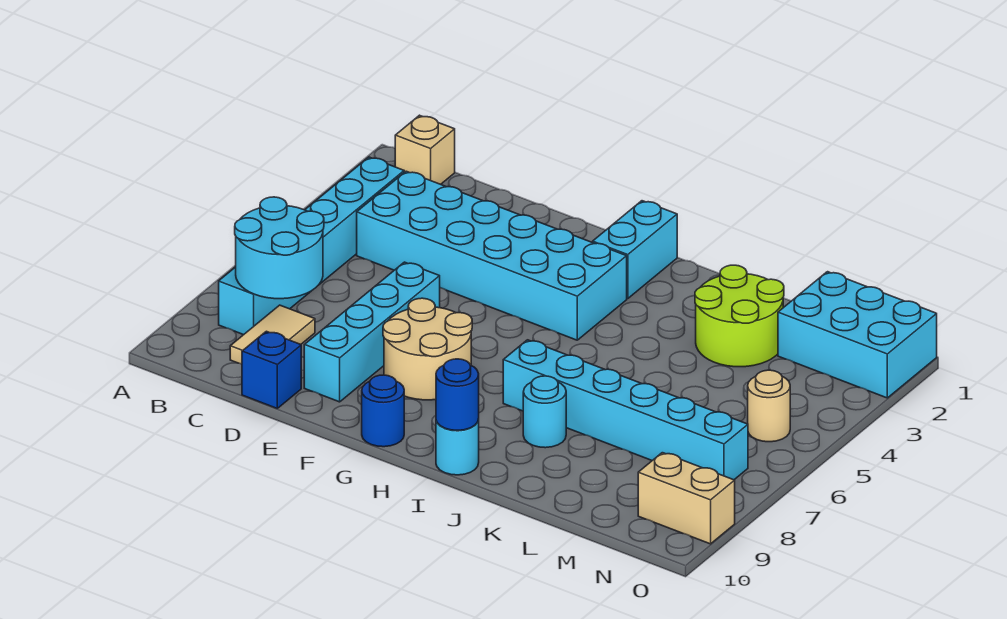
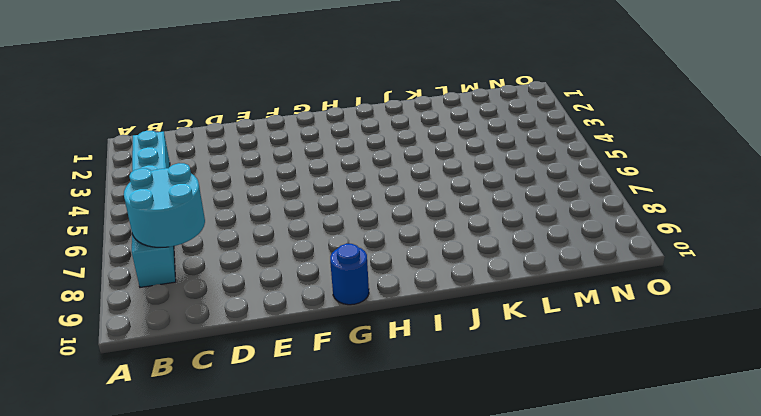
none -> tan brick B1 level 1
none -> cyan brick C3:H4 level 1
none -> tan tile C8:C9 level 1

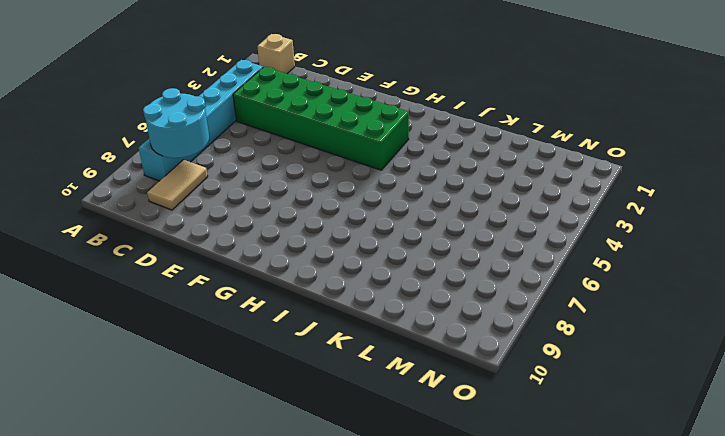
green brick C3:H4 level 1 -> cyan brick C3:H4 level 1
none -> blue brick D10 level 1
none -> cyan brick E6:E9 level 1
none -> tan round brick F7:G8 level 1

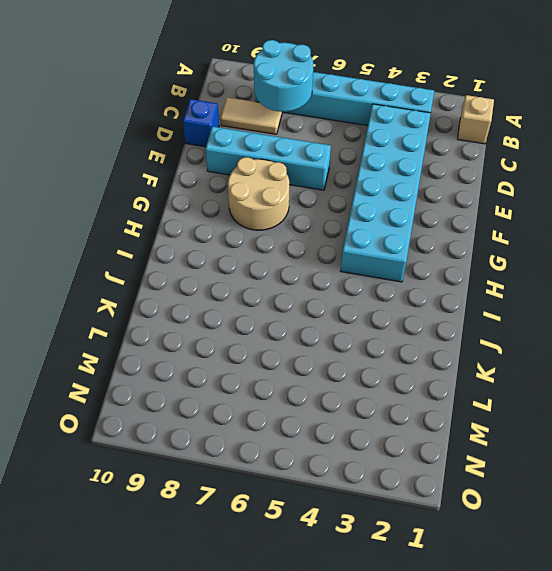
none -> blue round brick G10 level 1
none -> cyan brick H1:H2 level 1
none -> cyan brick I7:N7 level 1

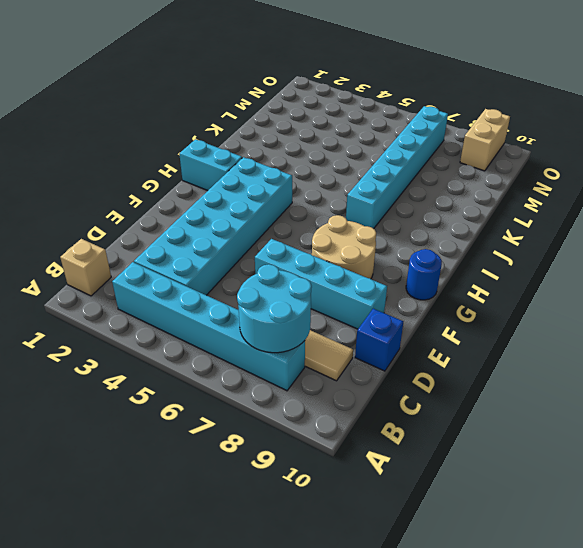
none -> cyan round brick I10 level 1
none -> cyan round brick J8 level 1
none -> lime round brick K2:L3 level 1

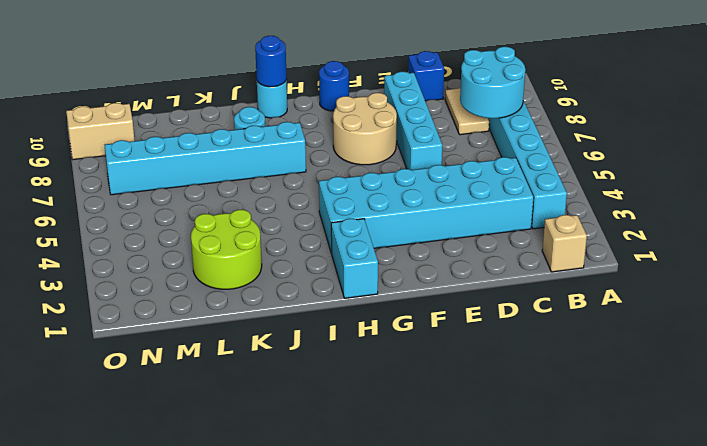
none -> cyan brick M1:O2 level 1
none -> tan round brick N5 level 1

